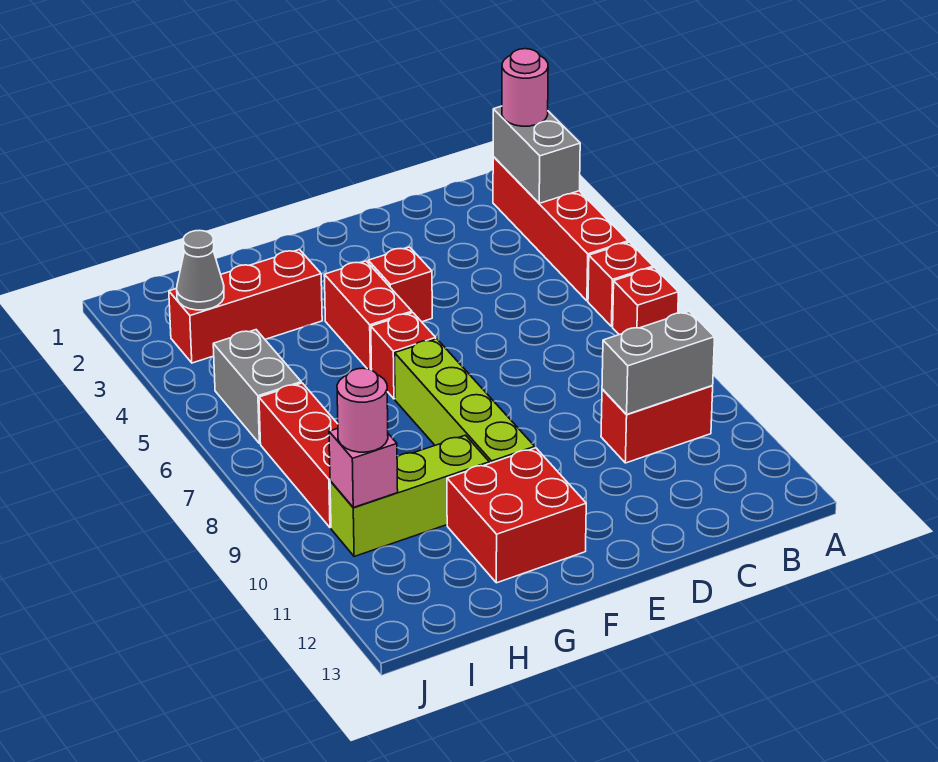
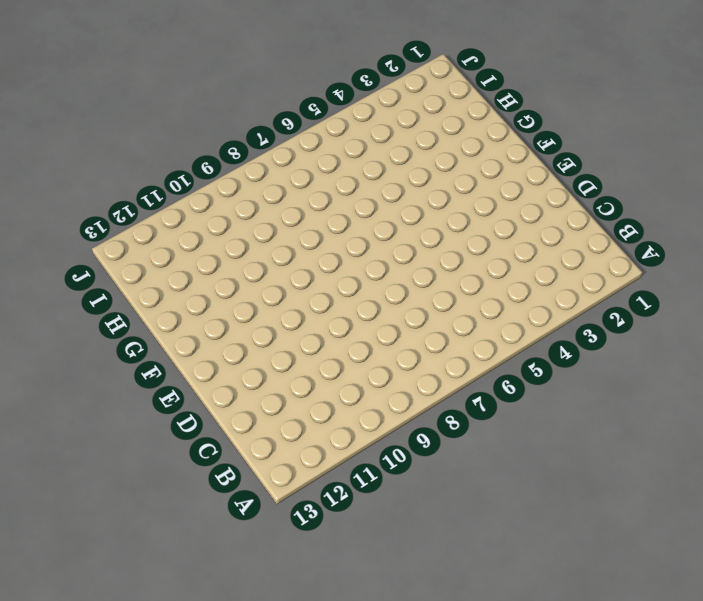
none -> red brick A2:A5 level 1
none -> red brick A6 level 1
none -> red brick A7 level 1

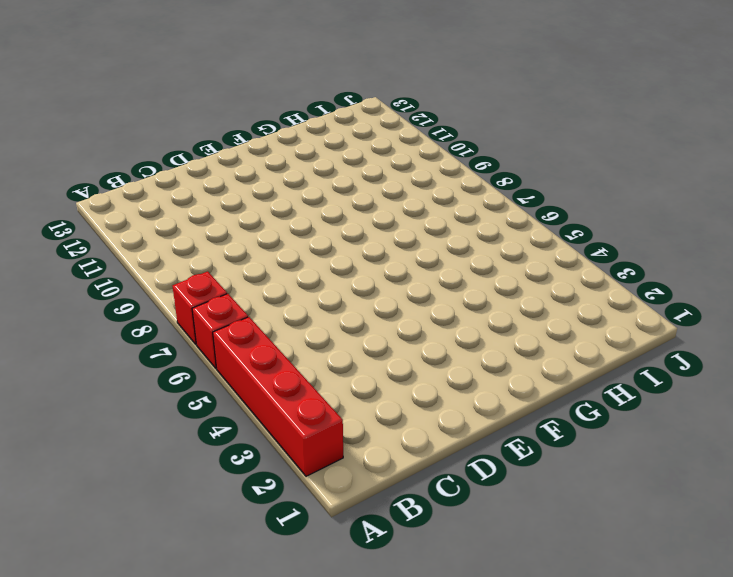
none -> red brick B10:C10 level 1
none -> red brick E4 level 1
none -> red brick F4:F5 level 1

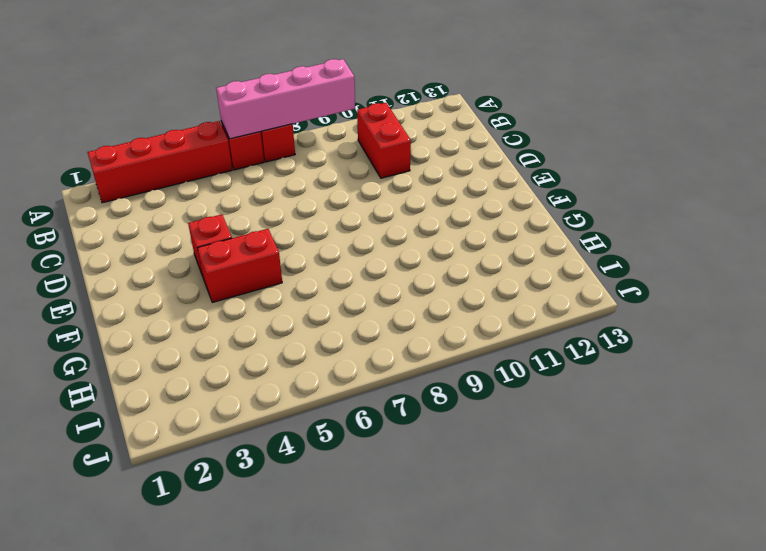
pink brick A6:A9 level 2 -> none
none -> red brick F6 level 1
none -> lime brick F7:F10 level 1
none -> red brick F11:G12 level 1

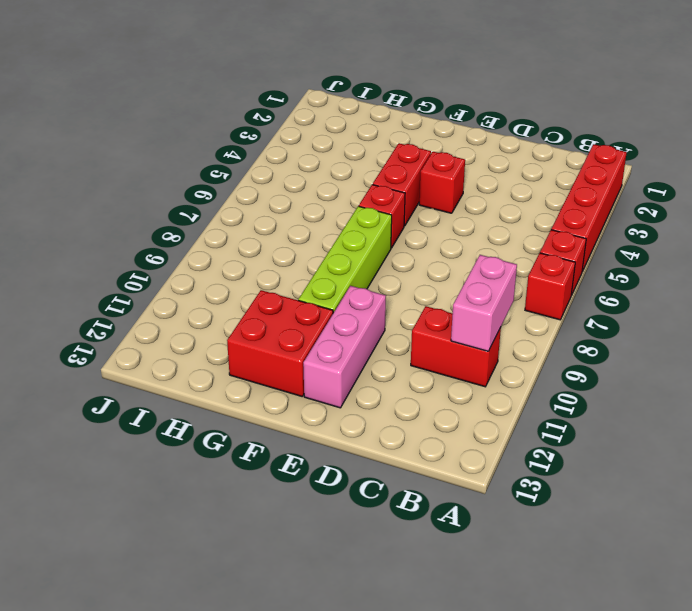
pink brick B9:B10 level 2 -> grey brick B10:C10 level 2
pink brick E10:E12 level 1 -> none
none -> red brick G3:I3 level 1
none -> lime brick G10:I10 level 1
none -> grey brick I5:I6 level 1

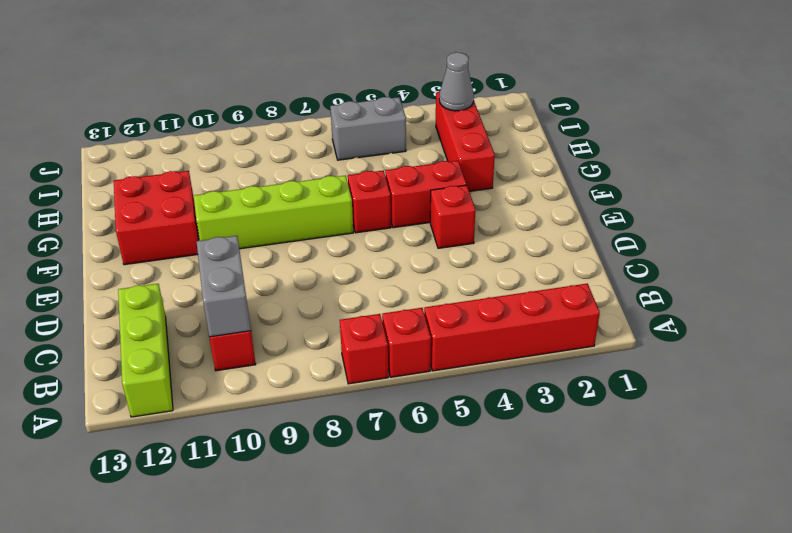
lime brick A12:C12 level 1 -> lime brick G10:I10 level 1
none -> red brick I7:I9 level 1
none -> grey brick A2:A3 level 2
none -> pink brick I10 level 2

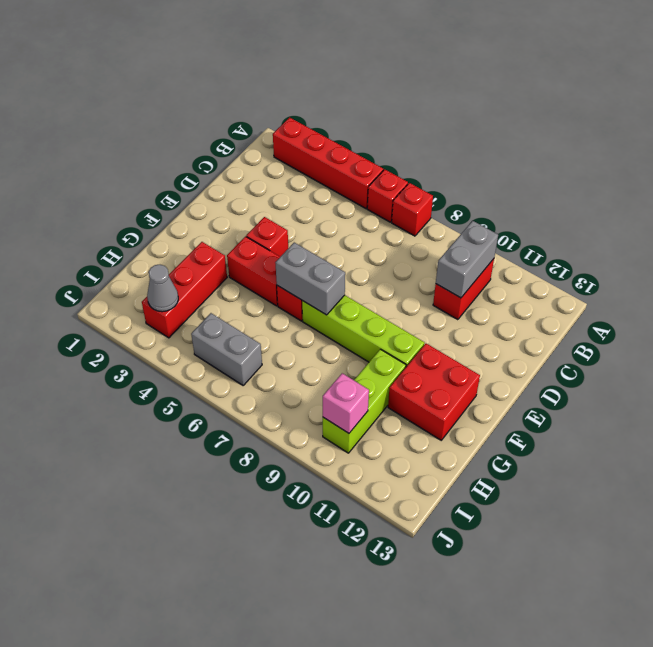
grey brick F6:F7 level 2 -> grey brick A2:A3 level 2
none -> red brick I7:I9 level 1
none -> pink round brick A2 level 3
none -> pink round brick I10 level 3

